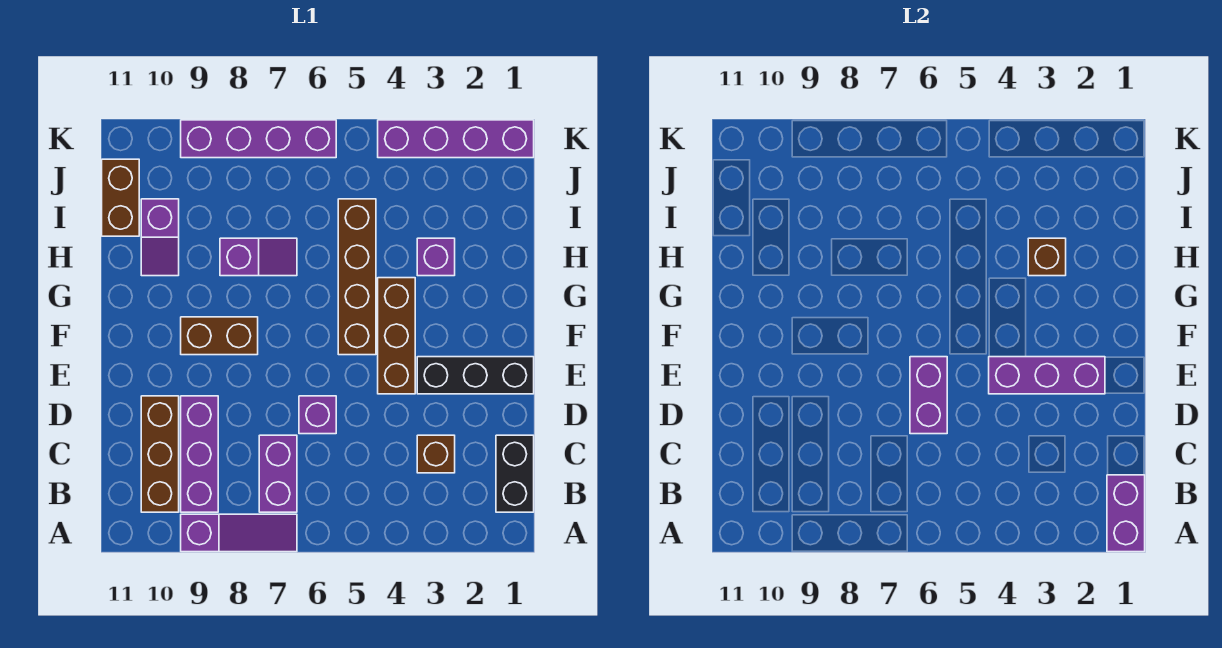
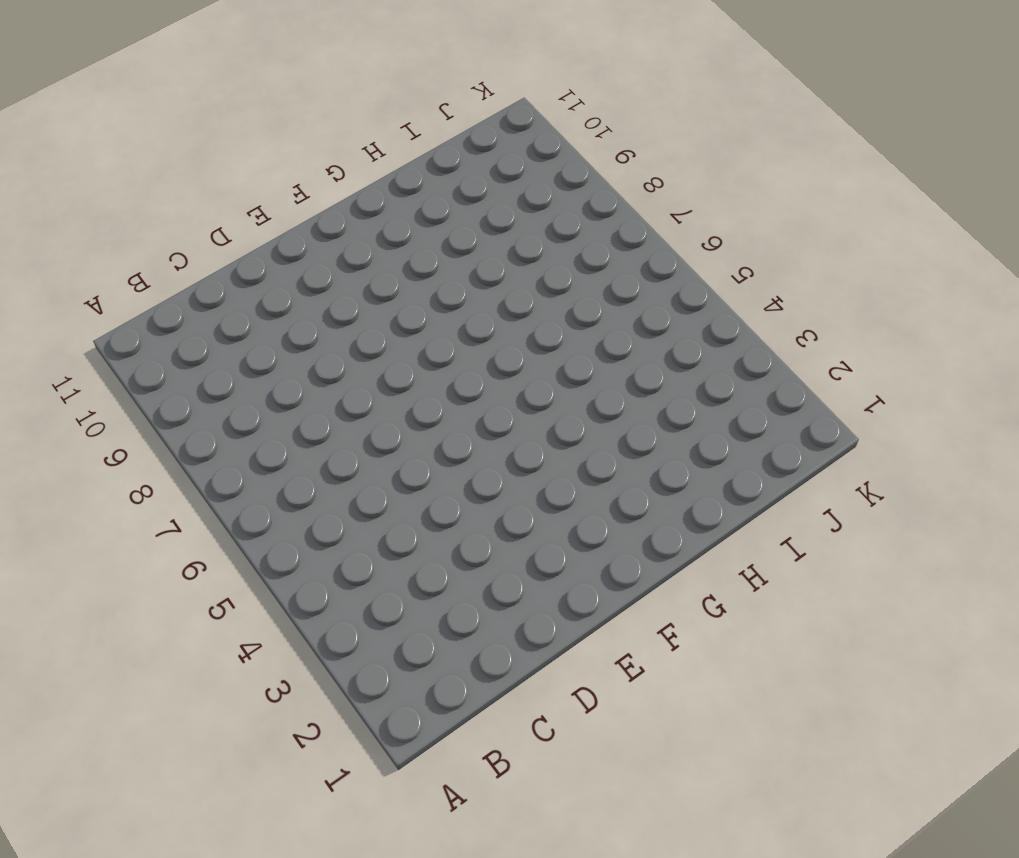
none -> purple slope A7:A9 level 1 top 9
none -> black brick B1:C1 level 1
none -> purple brick B7:C7 level 1

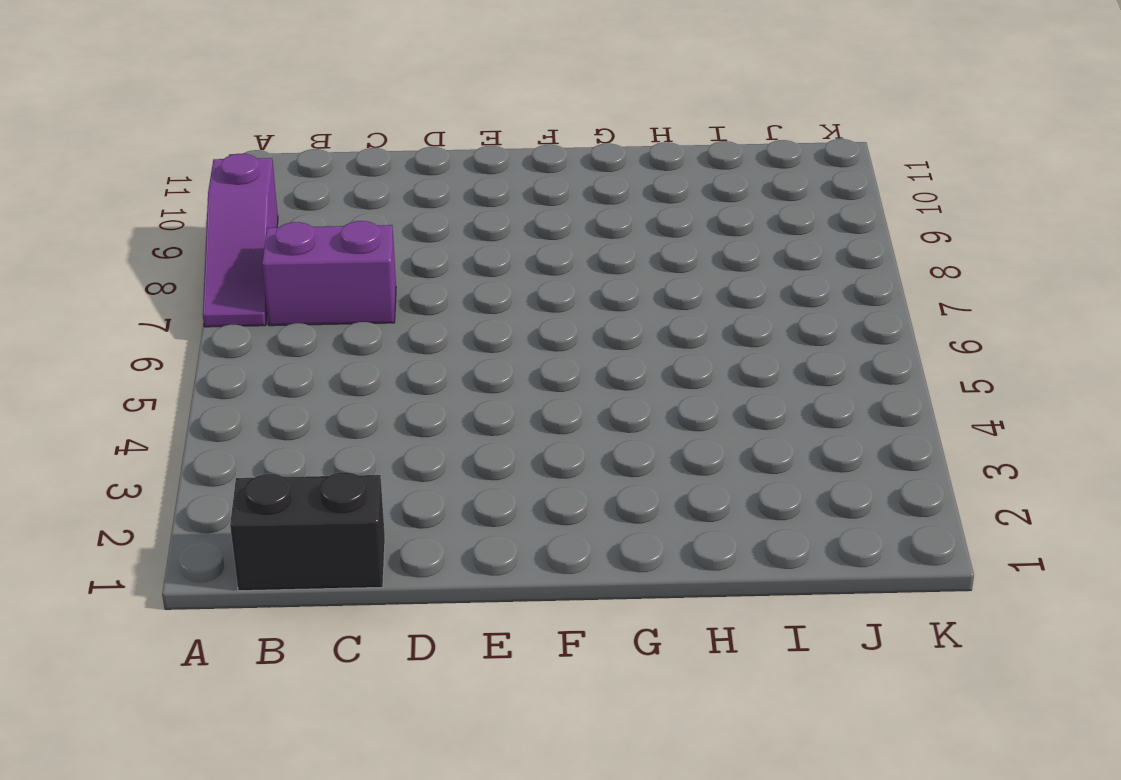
none -> purple brick B9:D9 level 1
none -> brown brick B10:D10 level 1
none -> brown brick C3 level 1

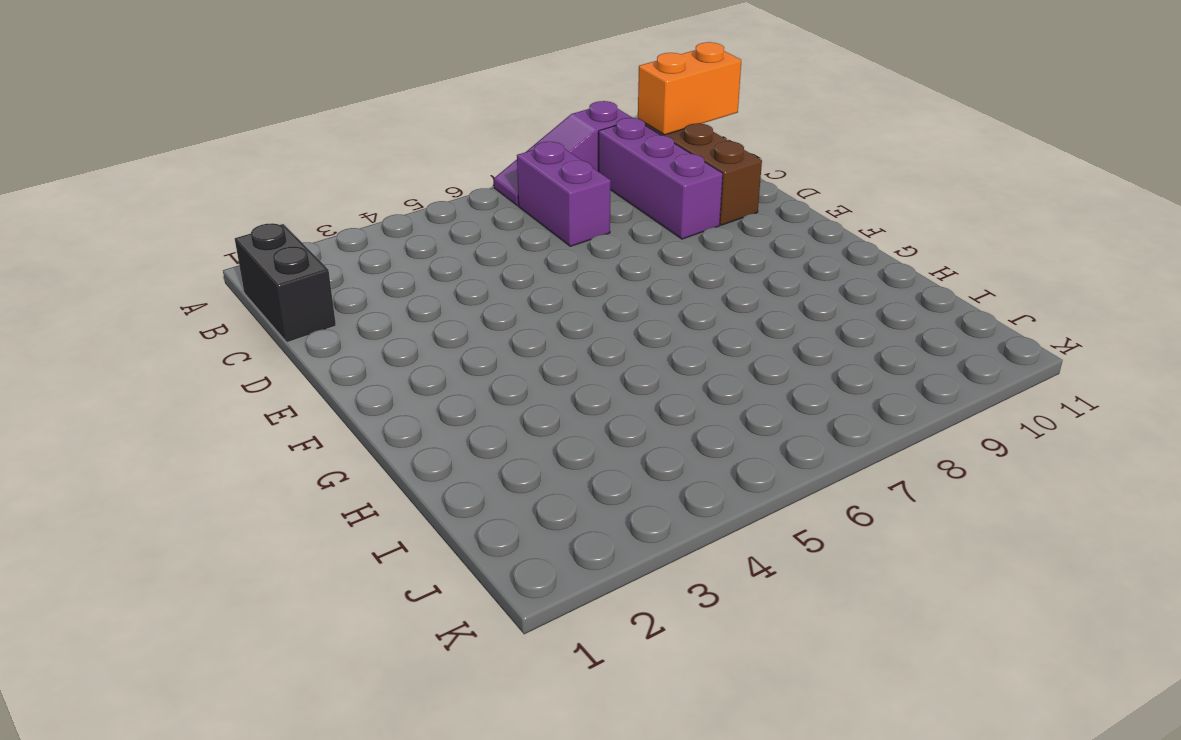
orange brick B10:B11 level 2 -> none
none -> brown brick C3 level 1
none -> purple brick D6 level 1
none -> black brick E1:E3 level 1

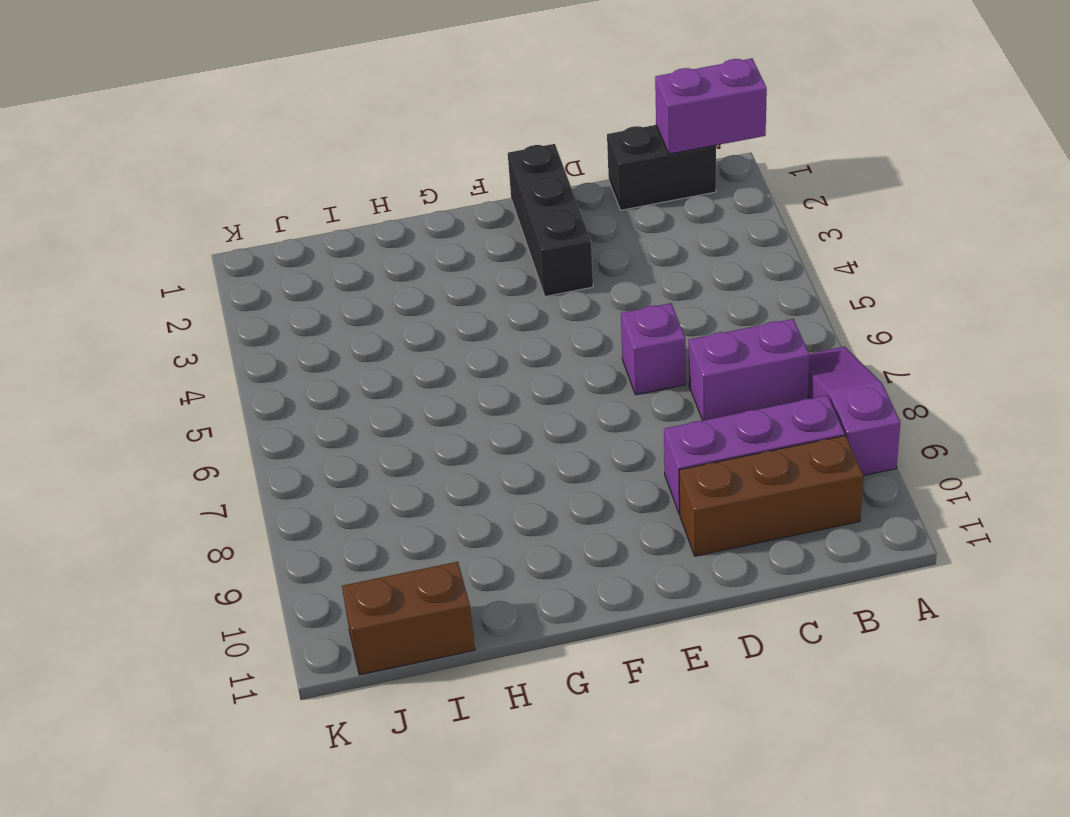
none -> brown brick C3 level 1
none -> brown brick E4:G4 level 1
none -> brown brick F5:I5 level 1

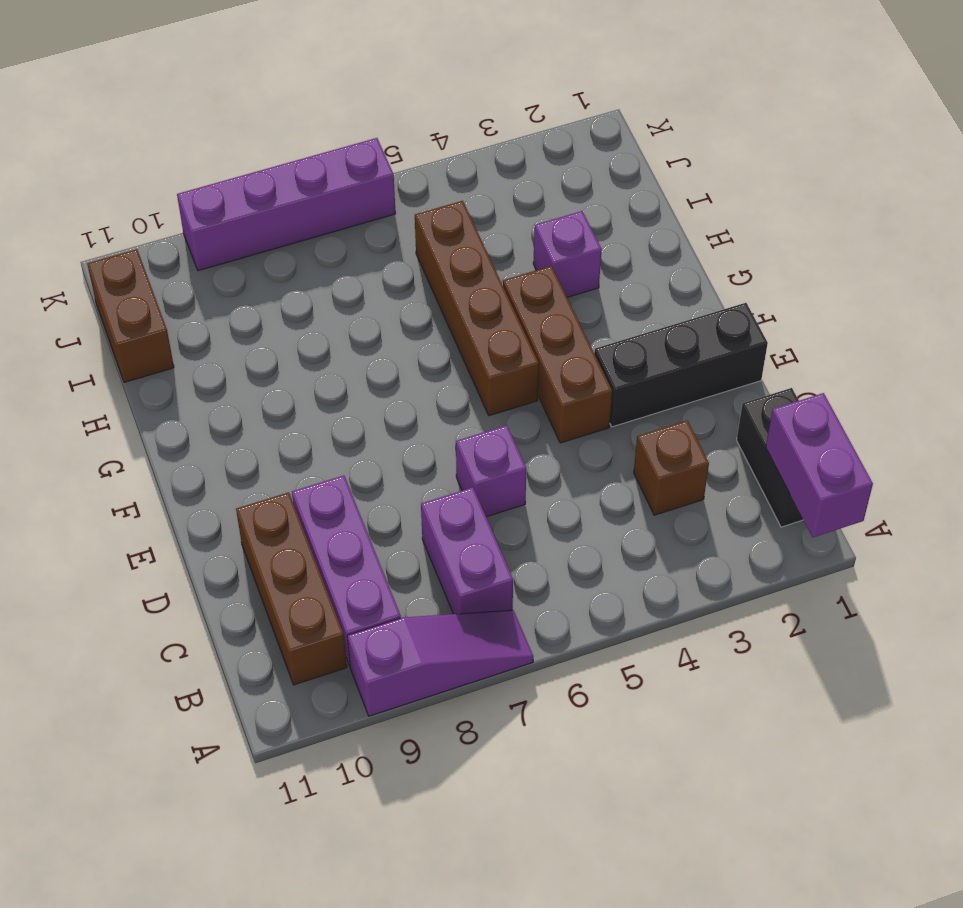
none -> brown brick F8:F9 level 1
none -> purple slope H7:H8 level 1 top 8
none -> purple slope H10:I10 level 1 top I

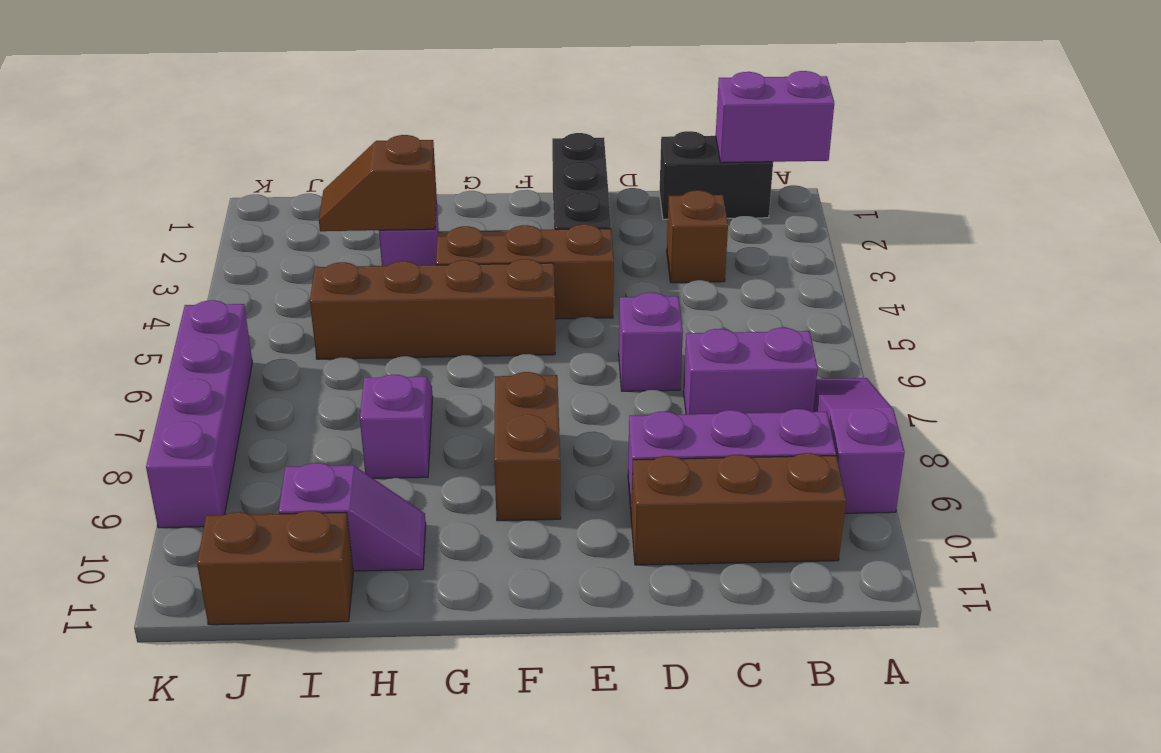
brown slope H3:I3 level 2 top H -> brown brick H3 level 2
none -> purple brick K1:K4 level 1
none -> purple brick D6:E6 level 2
none -> purple brick E2:E4 level 2

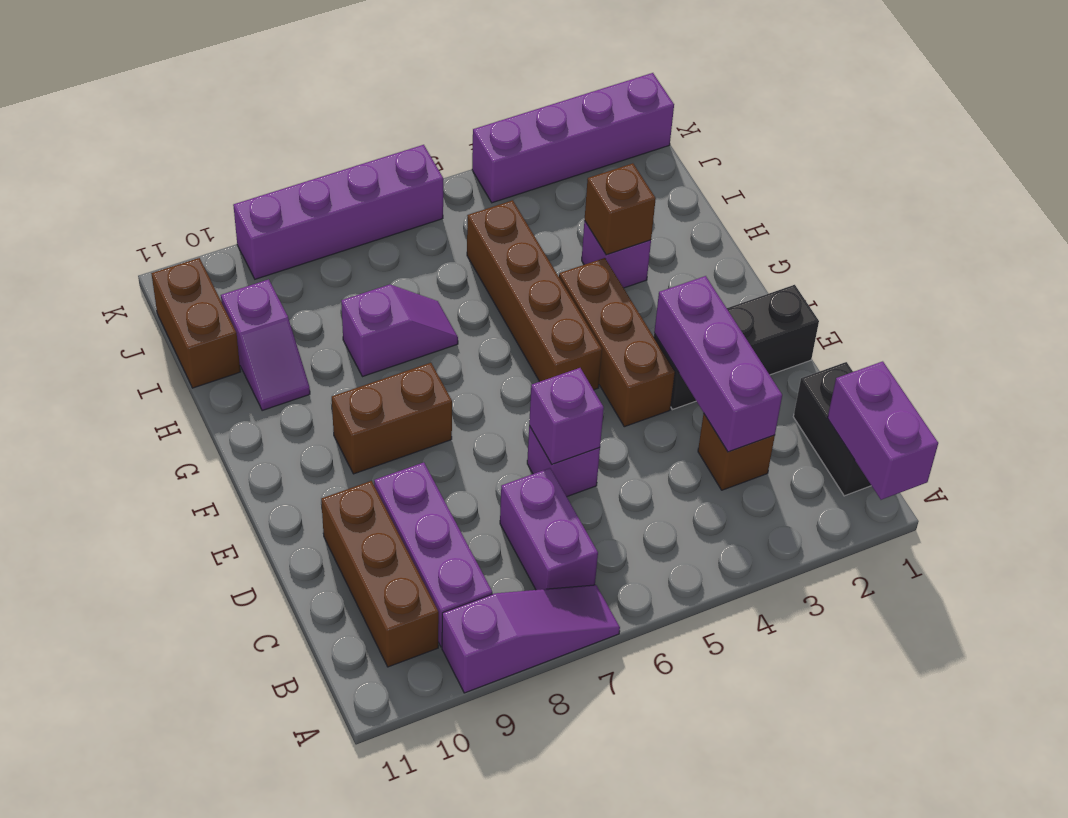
purple brick C3:E3 level 2 -> purple brick E2:E4 level 2
purple brick D6 level 2 -> purple brick D6:E6 level 2

